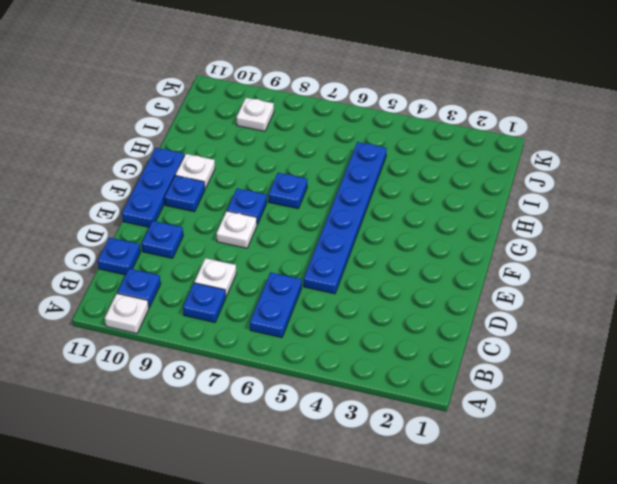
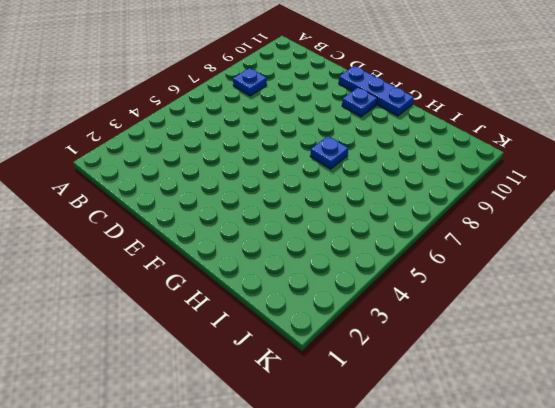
none -> white plate A10 level 1
none -> blue plate B6:C6 level 1
none -> blue plate B10 level 1

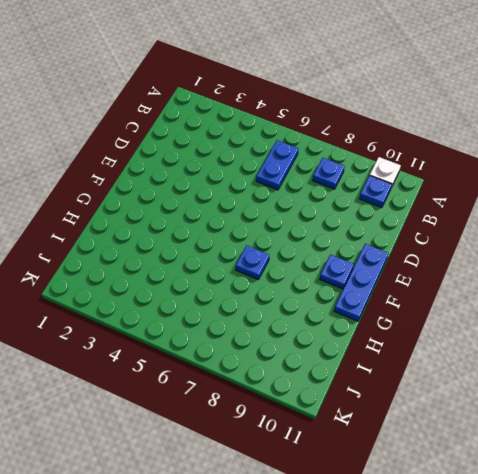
none -> white plate C8 level 1
none -> blue plate C11 level 1
none -> blue plate D5:I5 level 1

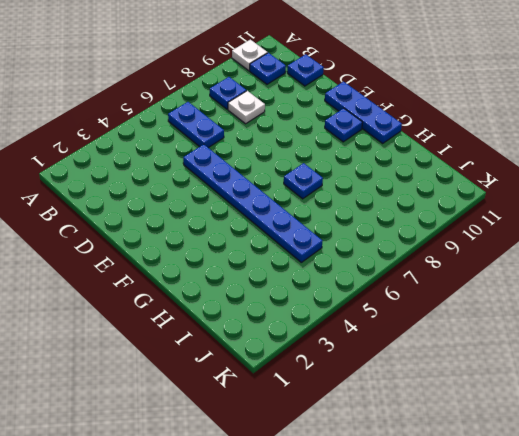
none -> blue plate D10 level 1
none -> white plate E8 level 1
none -> blue plate F8 level 1

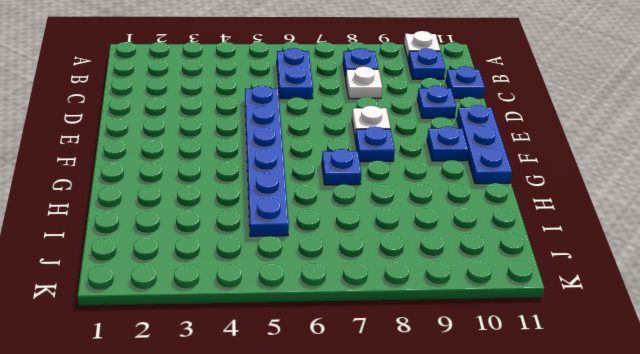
none -> white plate G10 level 1
none -> white plate J9 level 1

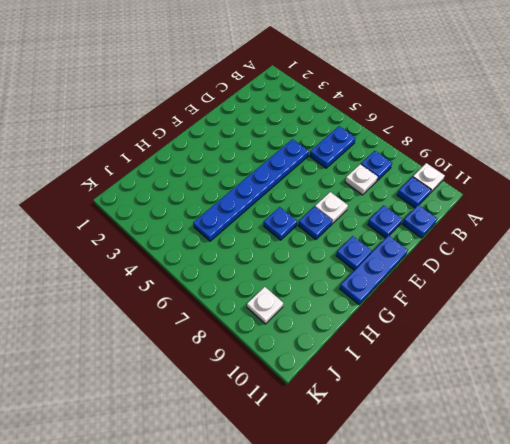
none -> white plate G10 level 1

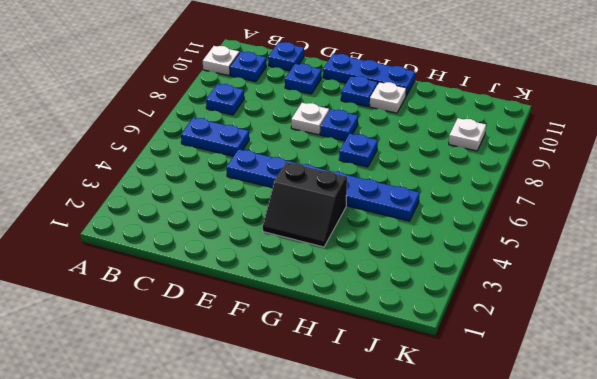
black slope F3:G4 level 1 top 4 -> none
none -> white plate C8 level 1

